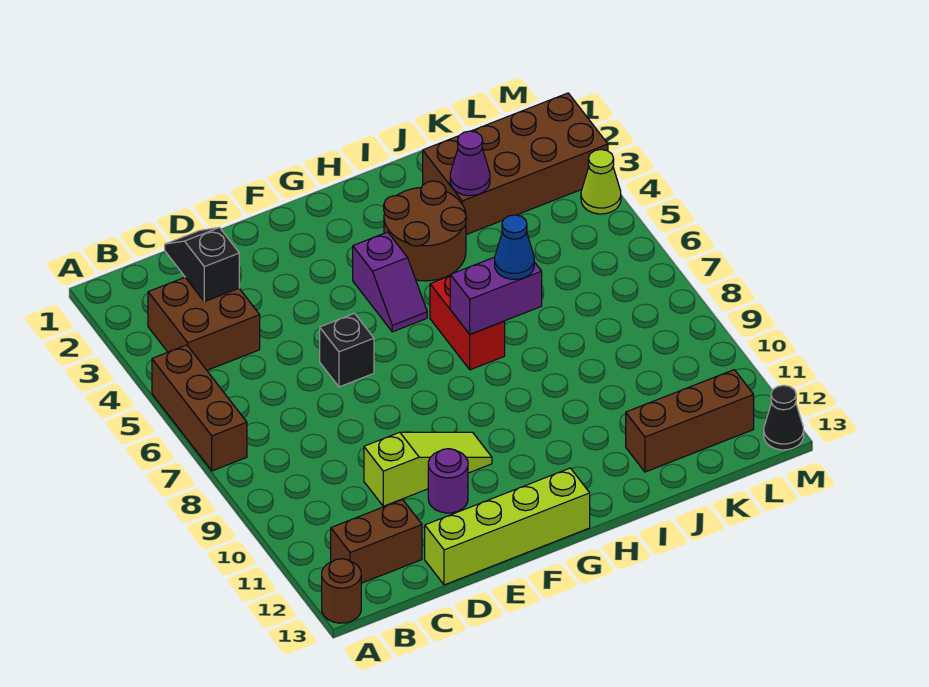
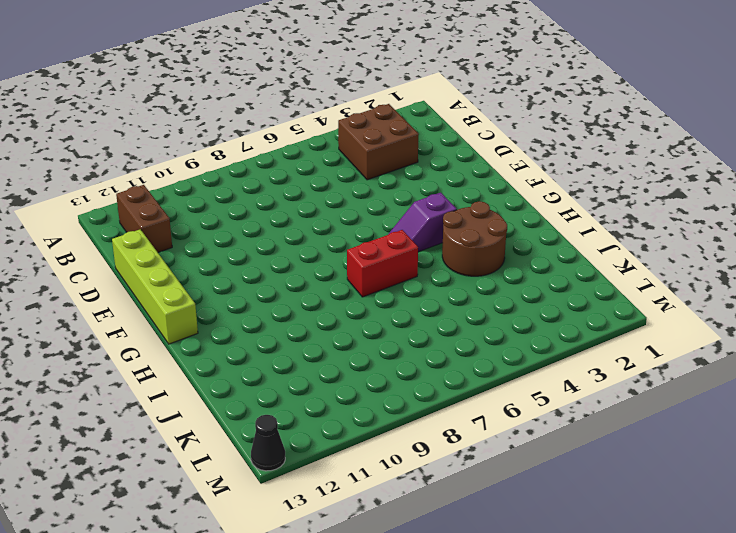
none -> brown brick A5:A7 level 1
none -> brown round brick A13 level 1
none -> lime slope D10:F10 level 1 top D

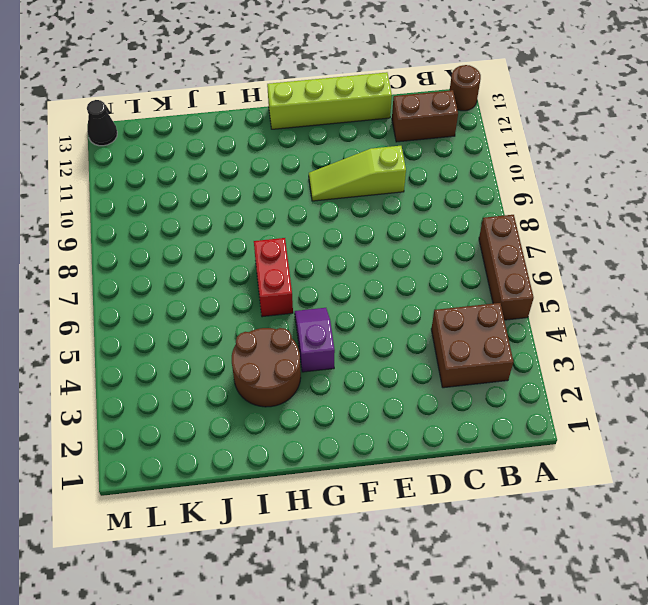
none -> black brick E6 level 1
none -> purple round brick E11 level 1
none -> brown brick J2:M3 level 1

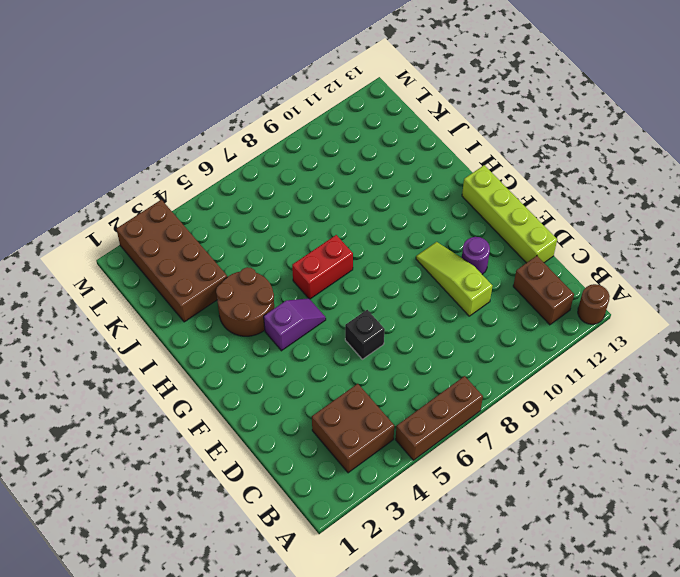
none -> brown brick J12:L12 level 1
none -> lime cone M4 level 1
none -> black cone M13 level 1

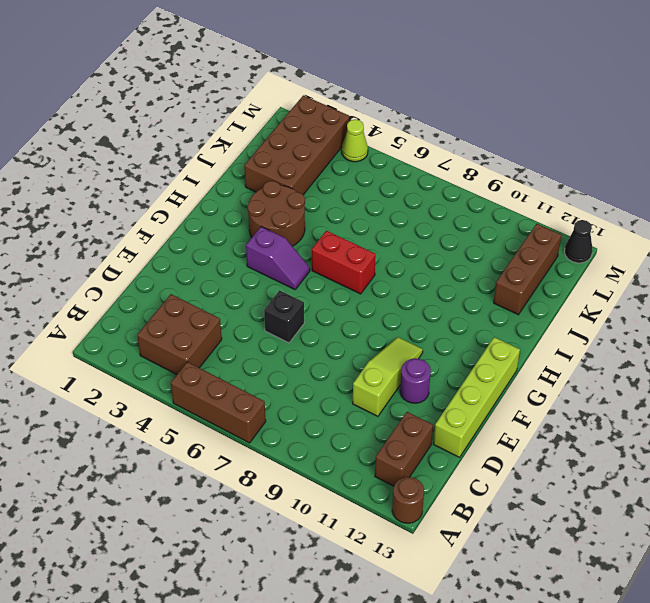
none -> black slope C2:C3 level 2 top 3
none -> purple brick H7:I7 level 2
none -> purple cone J3 level 2

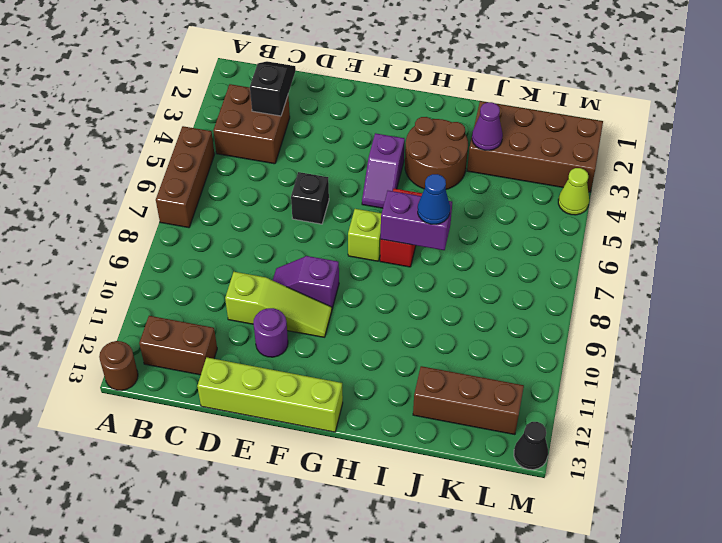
purple slope E9:F9 level 1 top F -> none
lime brick G7 level 1 -> none

